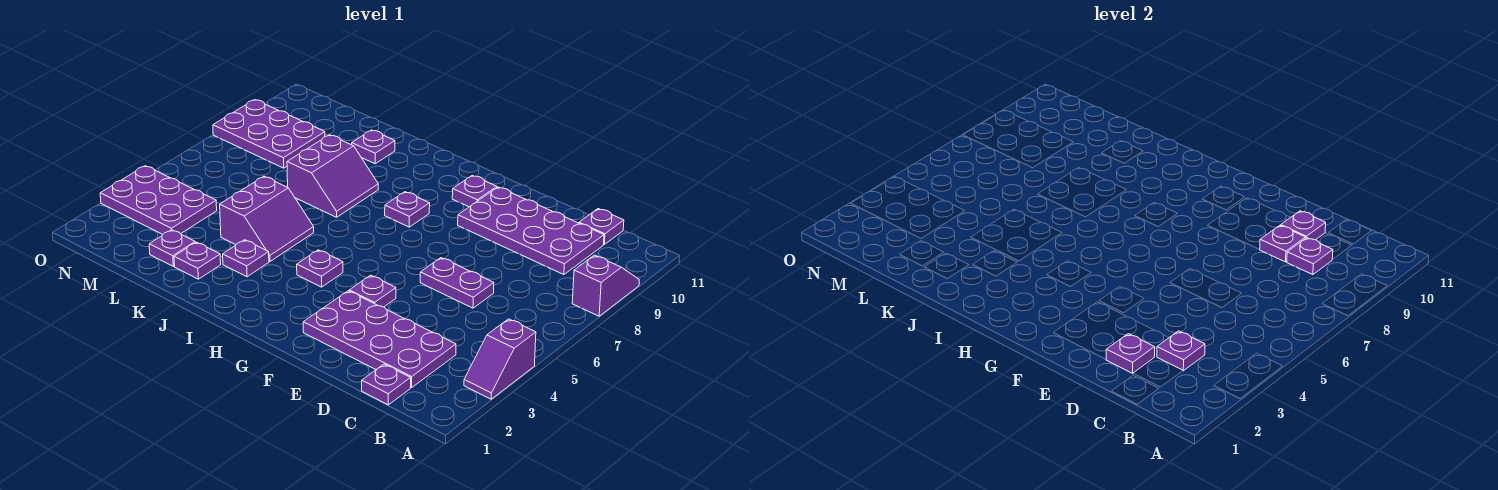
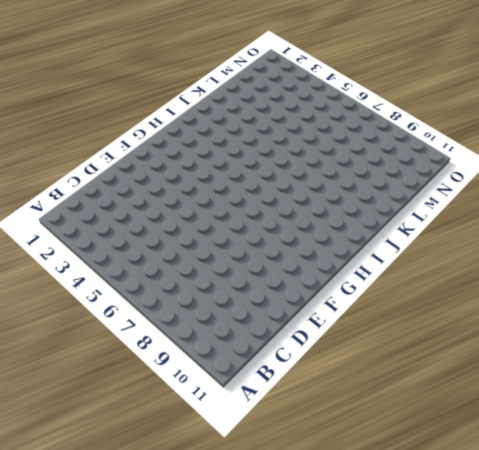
none -> purple slope A3:A4 level 1 top 4
none -> purple slope A8:A9 level 1 top 8
none -> purple plate C1 level 1

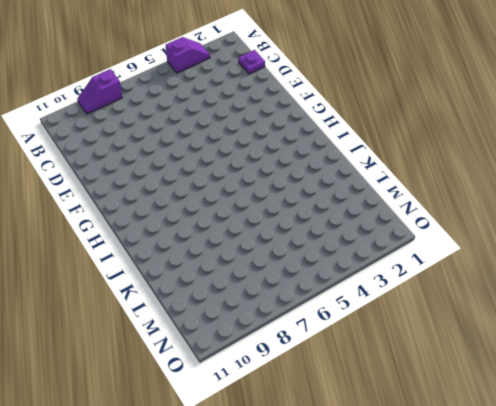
none -> purple plate C2:F3 level 1
none -> purple plate C9:F10 level 1
none -> purple plate C11 level 1

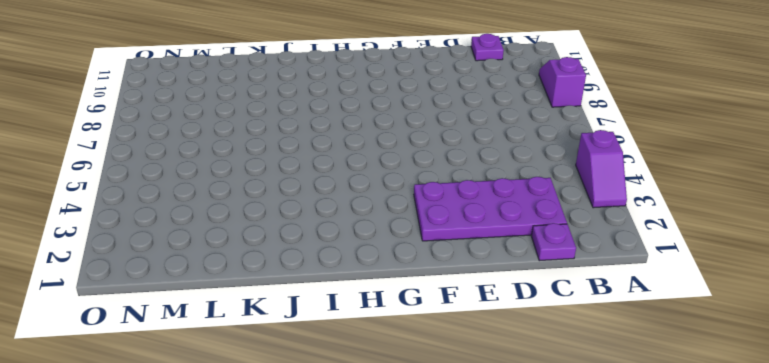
none -> purple plate C9:F10 level 1
none -> purple plate D6:E6 level 1
none -> purple plate F4 level 1

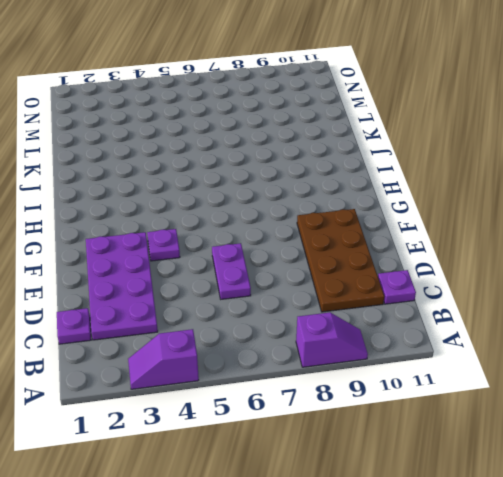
brown plate C9:F10 level 1 -> purple plate C9:F10 level 1
none -> purple plate G10 level 1
none -> purple plate H4 level 1
none -> purple plate H8 level 1

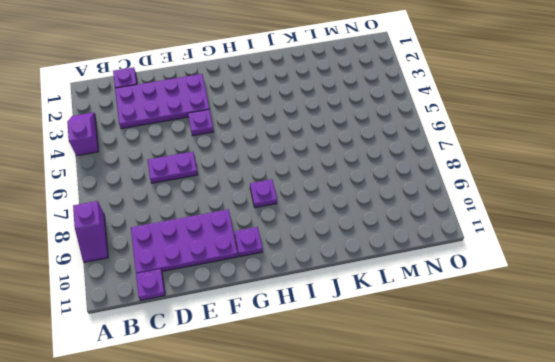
none -> purple plate H4 level 1
none -> purple plate J3 level 1
none -> purple slope J4:K5 level 1 top K

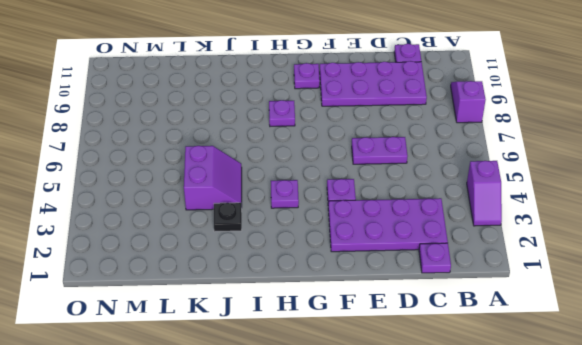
black plate J3 level 1 -> purple plate J3 level 1
none -> purple slope J7:K8 level 1 top K
none -> purple plate K2 level 1
none -> purple plate K10 level 1

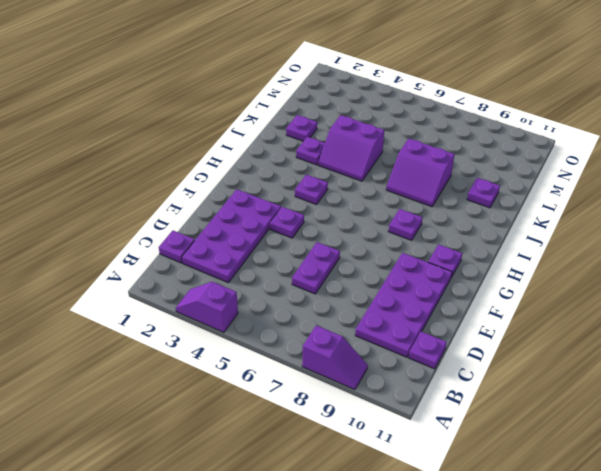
none -> purple plate L2 level 1
none -> purple plate M3:O4 level 1
none -> purple plate M8:O9 level 1

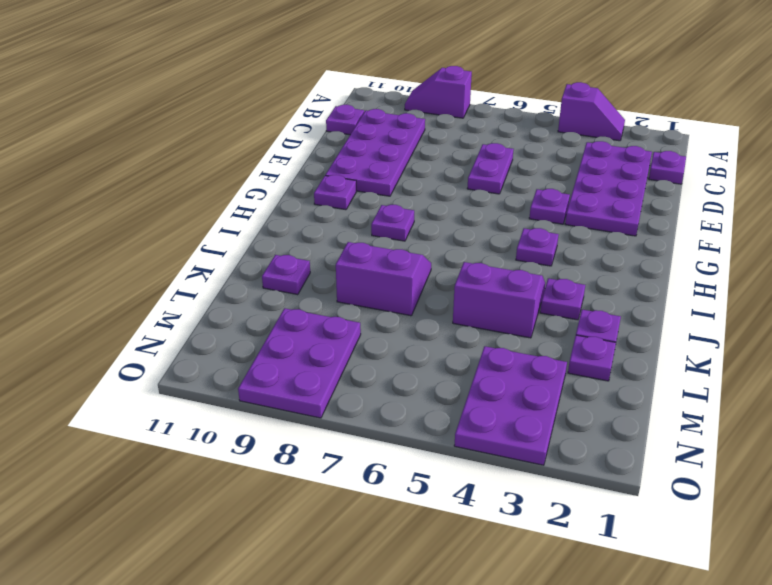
none -> purple plate C3 level 2
none -> purple plate C9 level 2
none -> purple plate D2 level 2

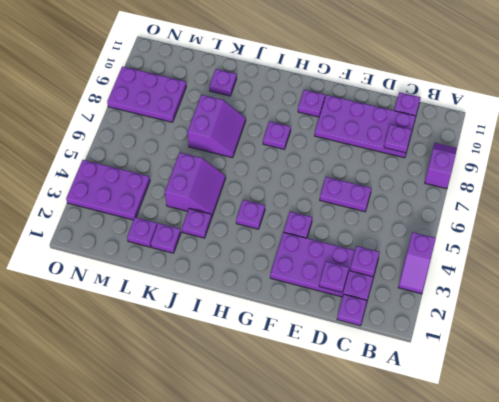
none -> purple plate D9 level 2
none -> purple plate D10 level 2

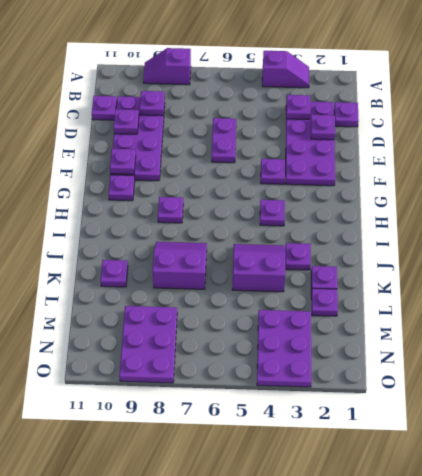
purple plate F10 level 2 -> purple plate D9 level 2

